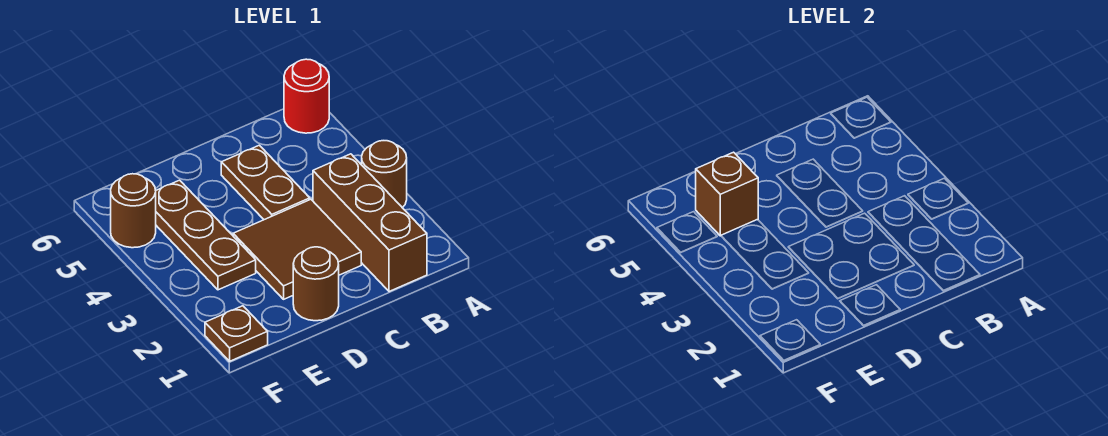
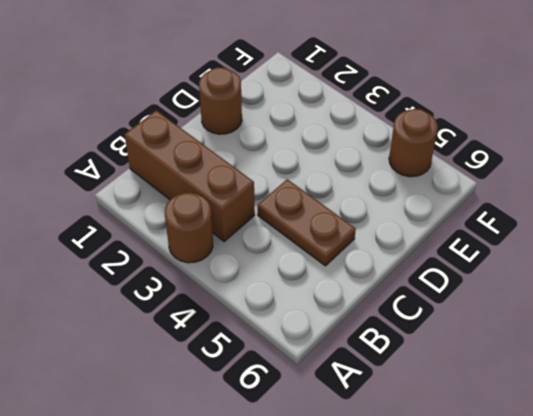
none -> red round brick A6 level 1
none -> brown tile C2:D3 level 1

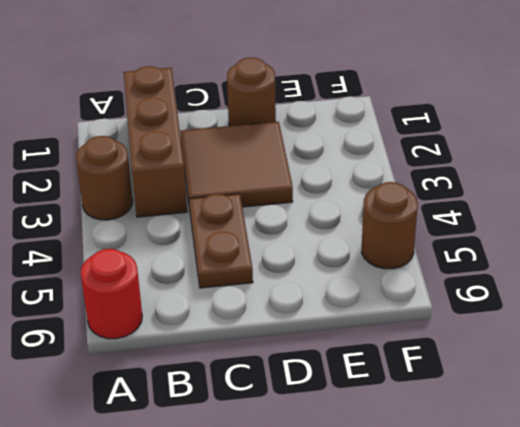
none -> brown plate E3:E5 level 1
none -> brown plate F1 level 1

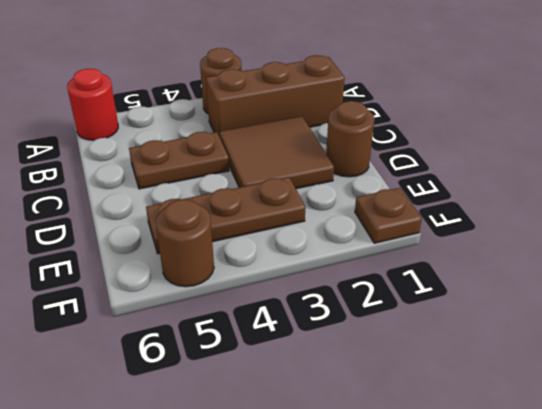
none -> brown brick E5 level 2

